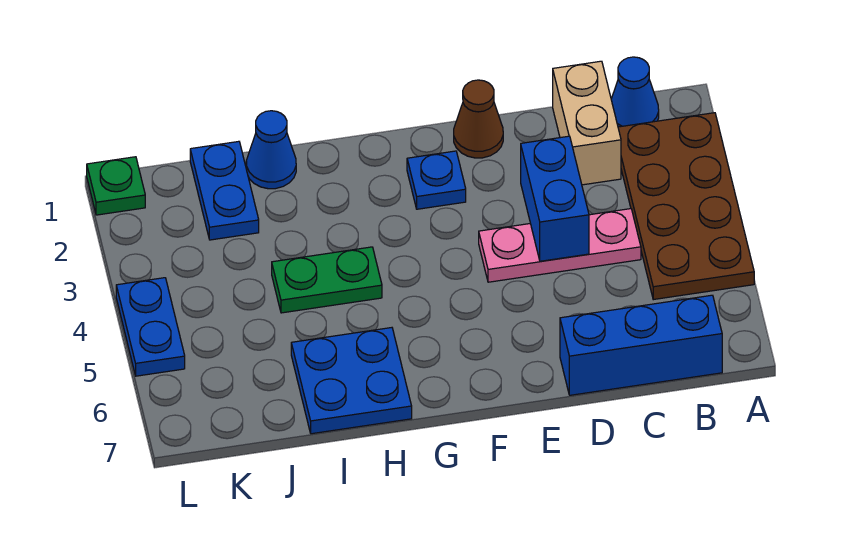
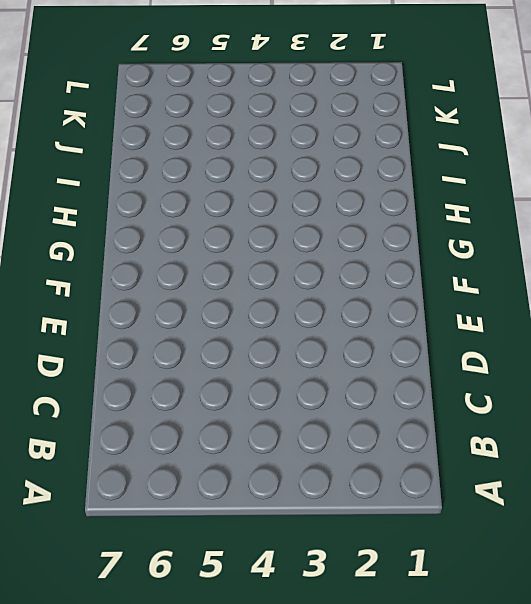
none -> brown plate A2:B5 level 1
none -> blue cone B1 level 1
none -> blue brick B7:D7 level 1

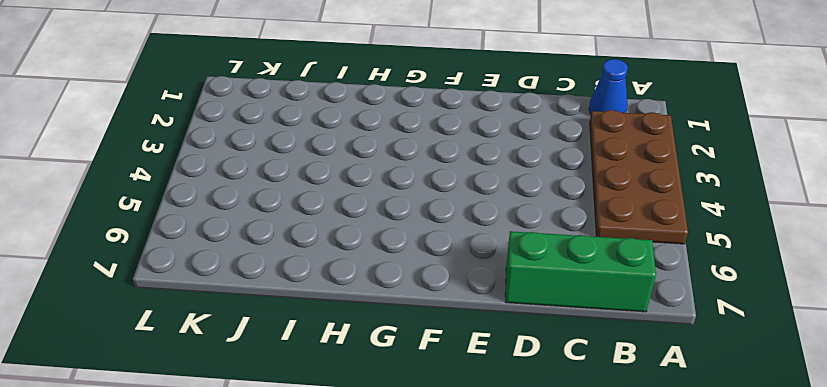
green brick B7:D7 level 1 -> blue brick B7:D7 level 1
none -> tan brick C1:C2 level 1
none -> pink plate C4:E4 level 1
none -> brown cone E1 level 1

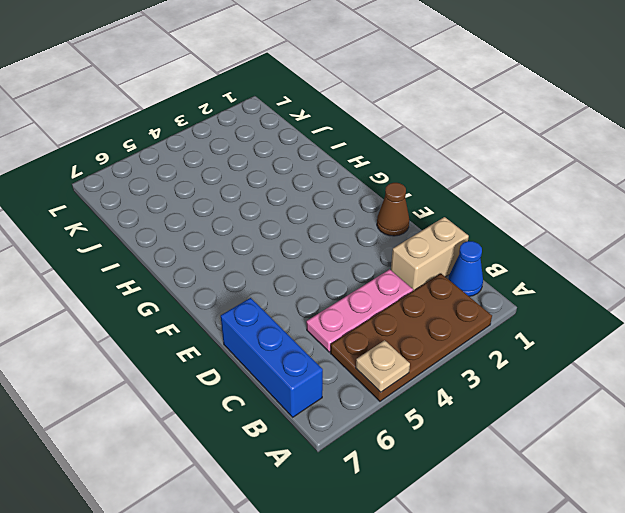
tan plate A5 level 2 -> none
pink plate C3:C5 level 1 -> pink plate C4:E4 level 1
none -> blue plate F2 level 1
none -> green plate H4:I4 level 1
none -> blue plate H6:I7 level 1

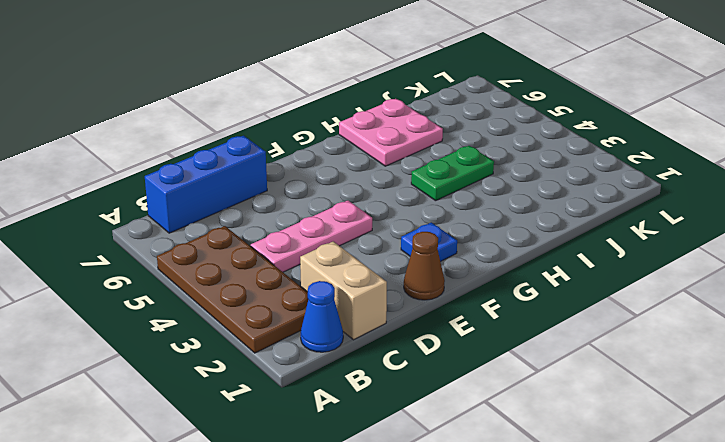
pink plate H6:I7 level 1 -> blue plate H6:I7 level 1
none -> blue cone I1 level 1
none -> blue plate J1:J2 level 1
none -> green plate L1 level 1

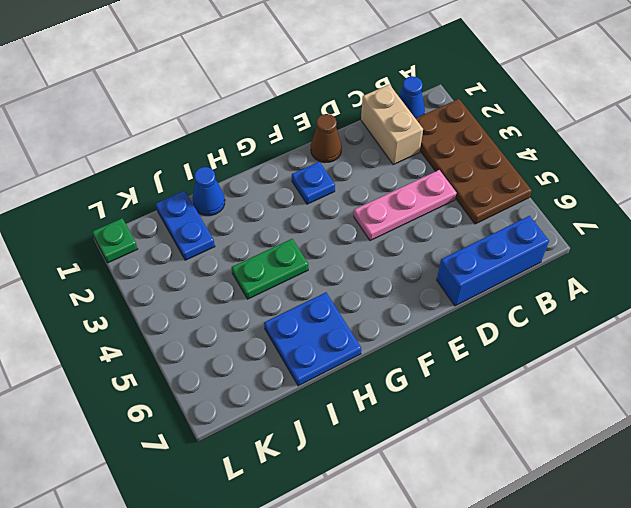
none -> blue plate L4:L5 level 1
none -> blue brick D3:D4 level 2

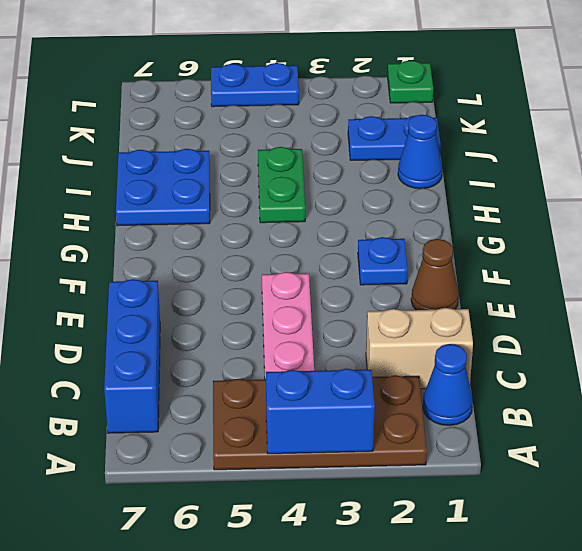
blue brick A3:A4 level 2 -> blue brick D3:D4 level 2

